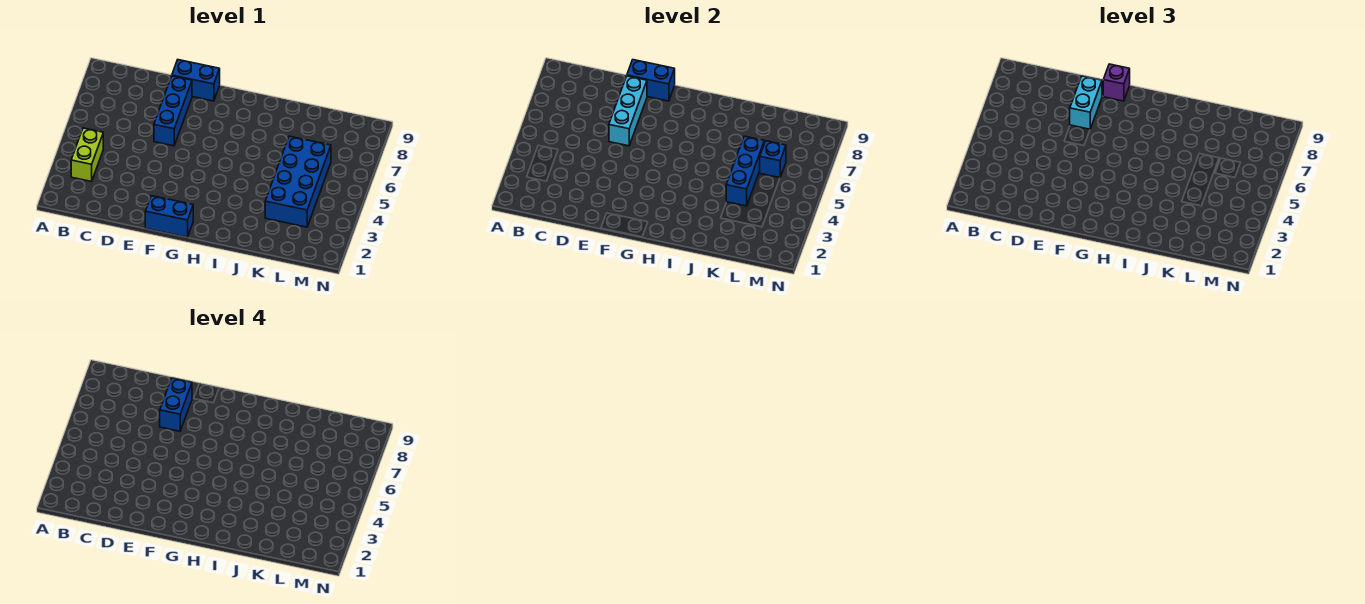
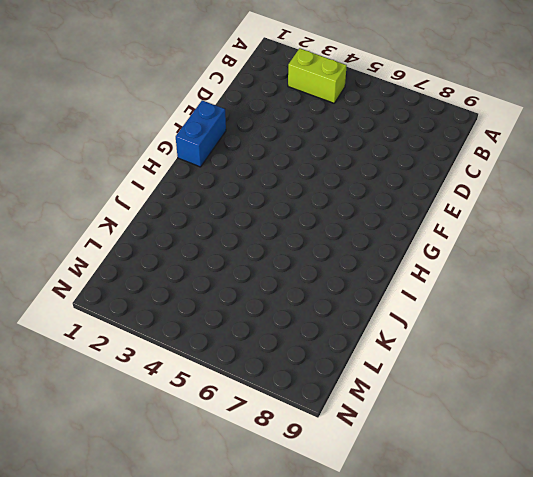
none -> blue brick E6:E8 level 1
none -> blue brick E9:F9 level 1
none -> blue brick K3:L6 level 1

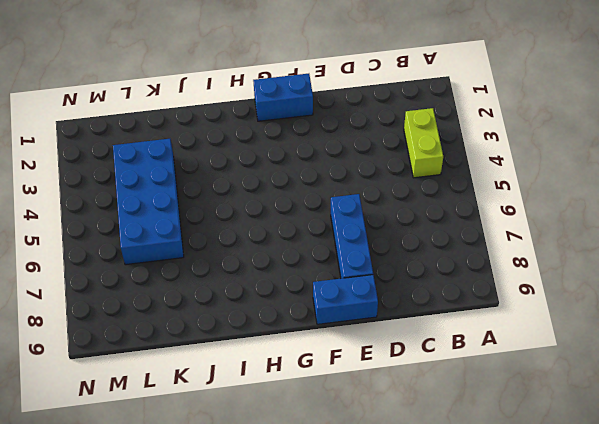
none -> cyan brick E6:E8 level 2
none -> blue brick E9:F9 level 2
none -> blue brick K4:K6 level 2

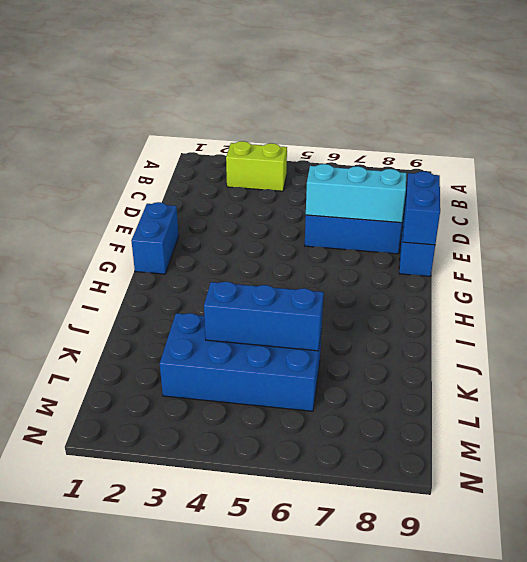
none -> blue brick L6 level 2
none -> cyan brick E7:E8 level 3
none -> purple brick F9 level 3

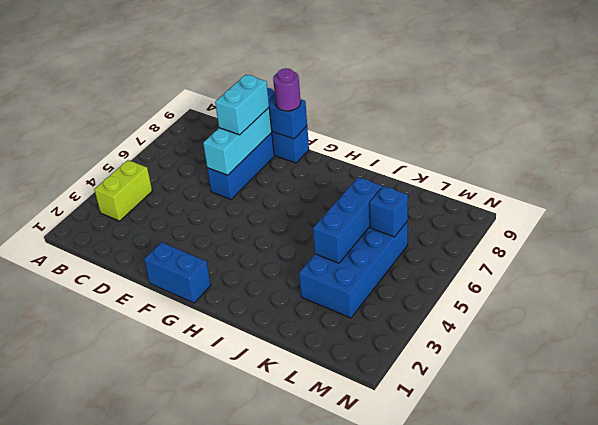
purple round brick F9 level 3 -> purple brick F9 level 3
none -> blue brick E7:E8 level 4

